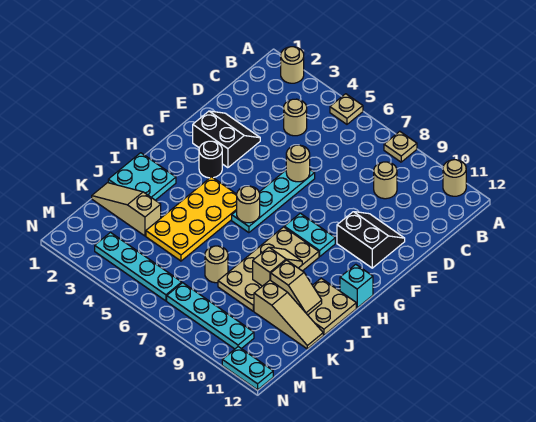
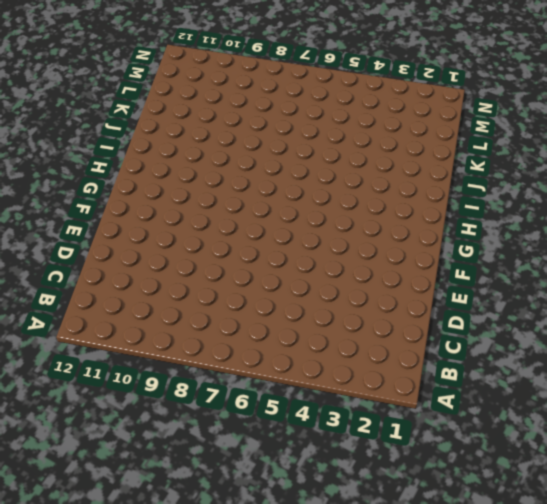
none -> tan round brick A2 level 1
none -> tan plate A5 level 1
none -> tan plate A8 level 1

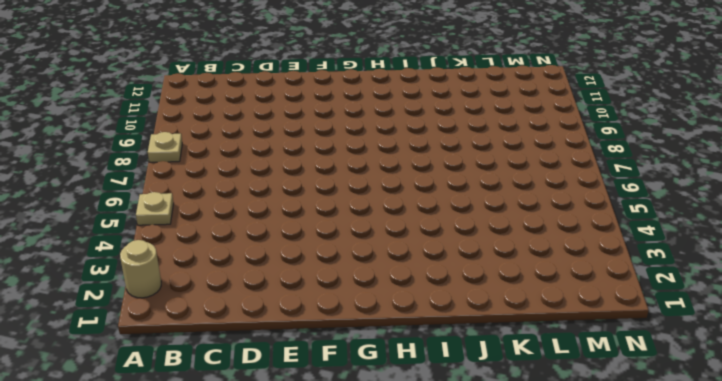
none -> tan round brick A11 level 1
none -> tan round brick C4 level 1
none -> tan round brick C9 level 1

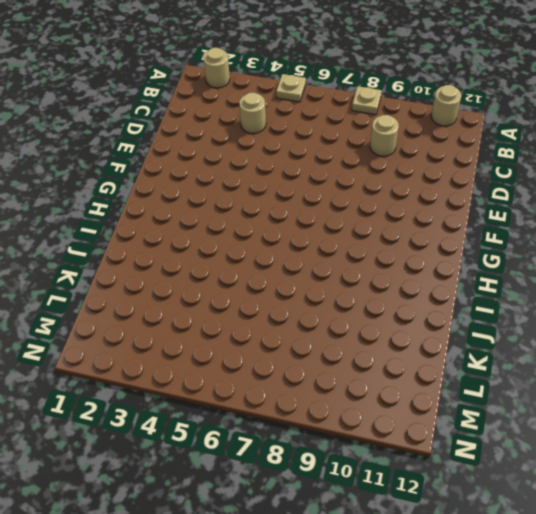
none -> black slope E2:F3 level 1 top F
none -> cyan plate E6:H6 level 1
none -> black slope E10:F11 level 1 top F

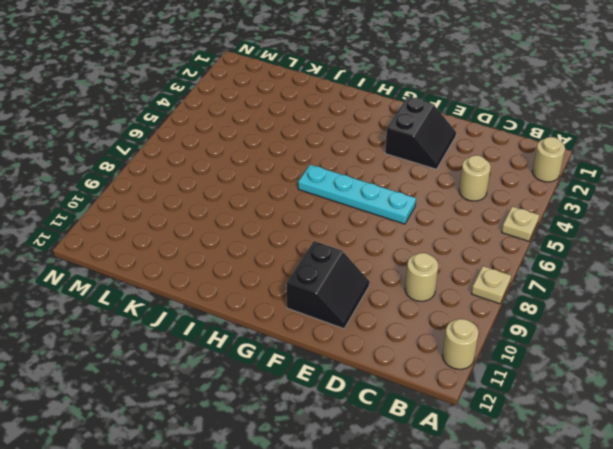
none -> black round brick G3 level 1
none -> cyan plate G8:G9 level 1
none -> yellow plate H4:K5 level 1

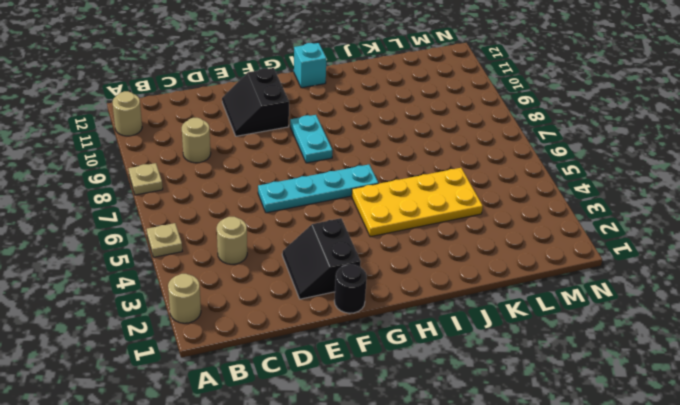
black round brick F1 level 1 -> black round brick G3 level 1
none -> tan plate H8:K9 level 1
none -> cyan plate I1:J2 level 1
none -> tan plate I11:J12 level 1

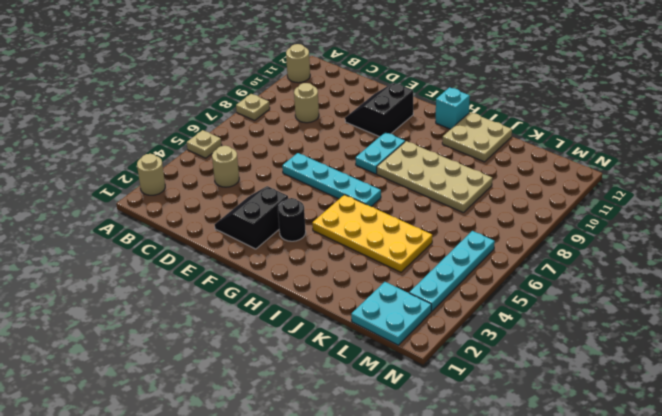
cyan plate L1:M2 level 1 -> cyan plate I1:J2 level 1
none -> tan slope K1:K3 level 1 top 3
none -> tan round brick K7 level 1
none -> tan slope K10:K12 level 1 top 10

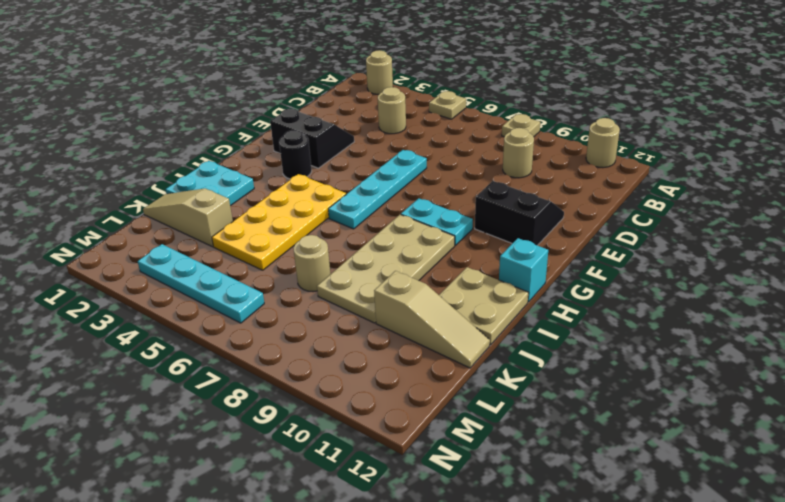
none -> cyan plate M7:M10 level 1
none -> cyan plate N11:N12 level 1
none -> tan round brick E6 level 2

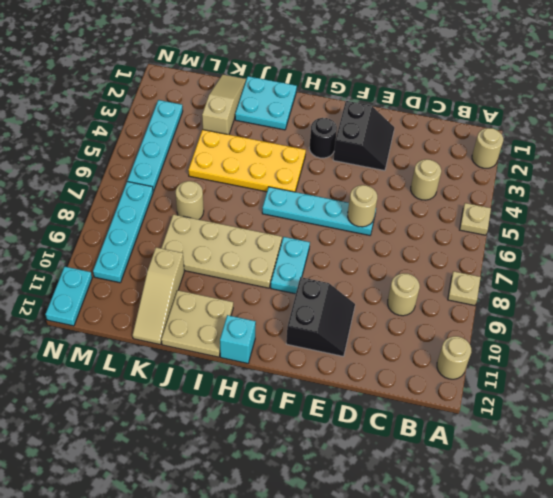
none -> tan round brick H6 level 2
none -> tan slope I9:J9 level 2 top J
none -> tan slope J10:J11 level 2 top 10

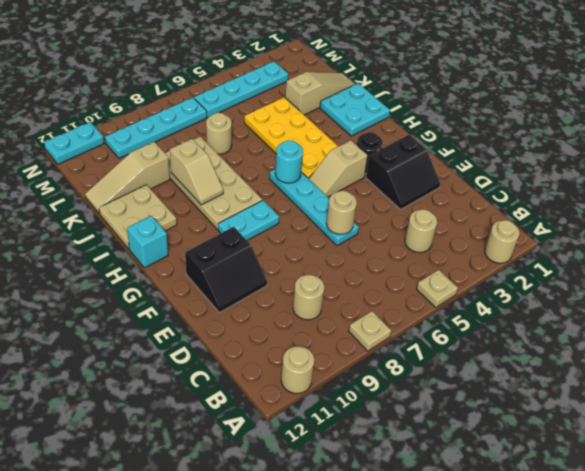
tan slope G4:G5 level 1 top 4 -> tan slope J10:J11 level 2 top 10
cyan round brick H6 level 2 -> tan round brick H6 level 2

